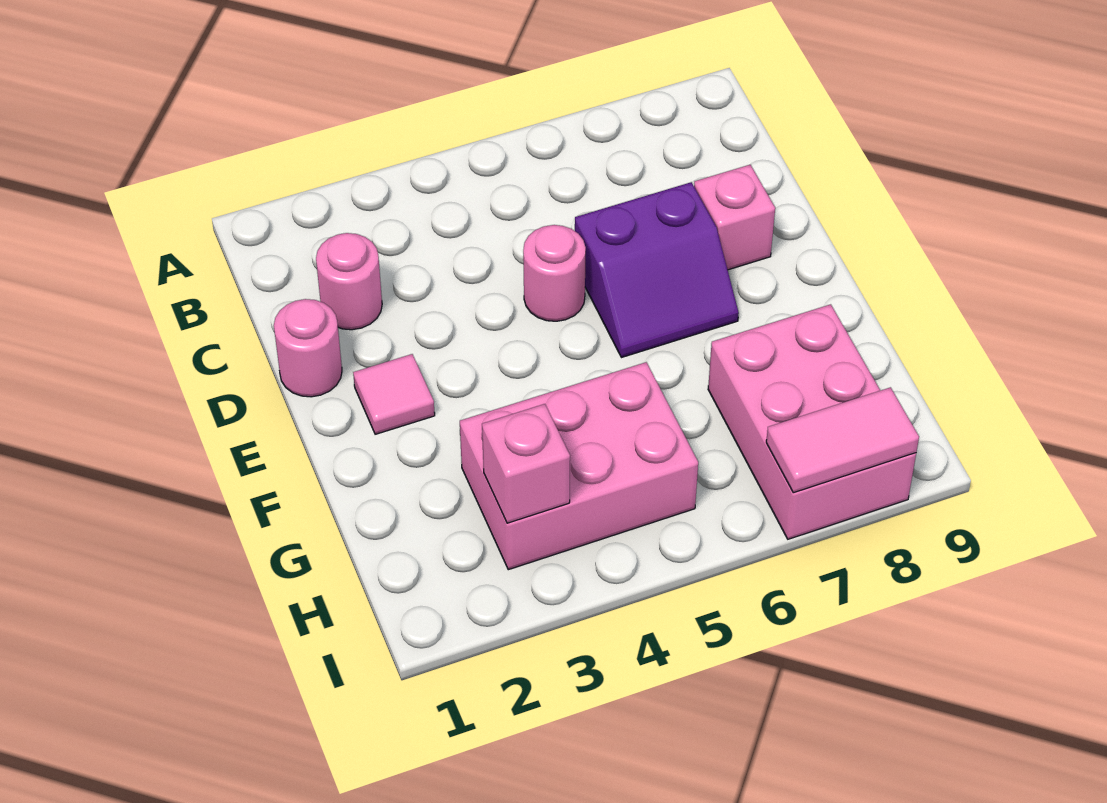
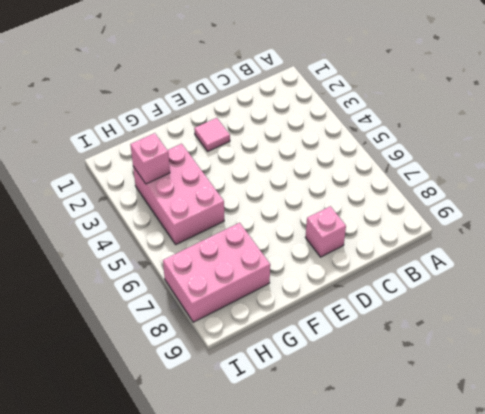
none -> pink round brick C2 level 1
none -> pink round brick D1 level 1

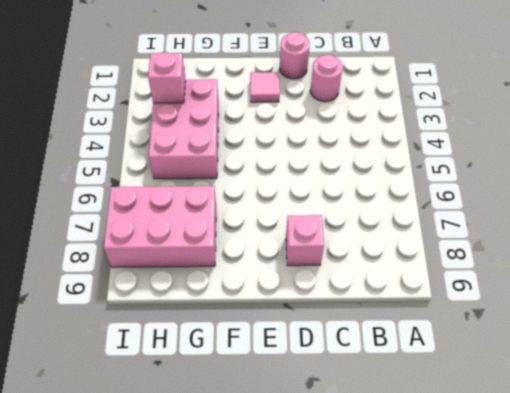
none -> pink round brick D5 level 1
none -> purple slope D6:E7 level 1 top D

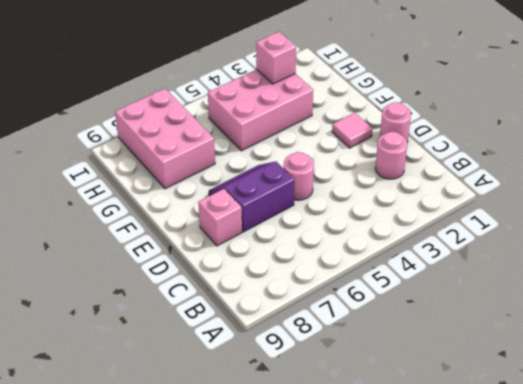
none -> pink tile I7:I8 level 2

